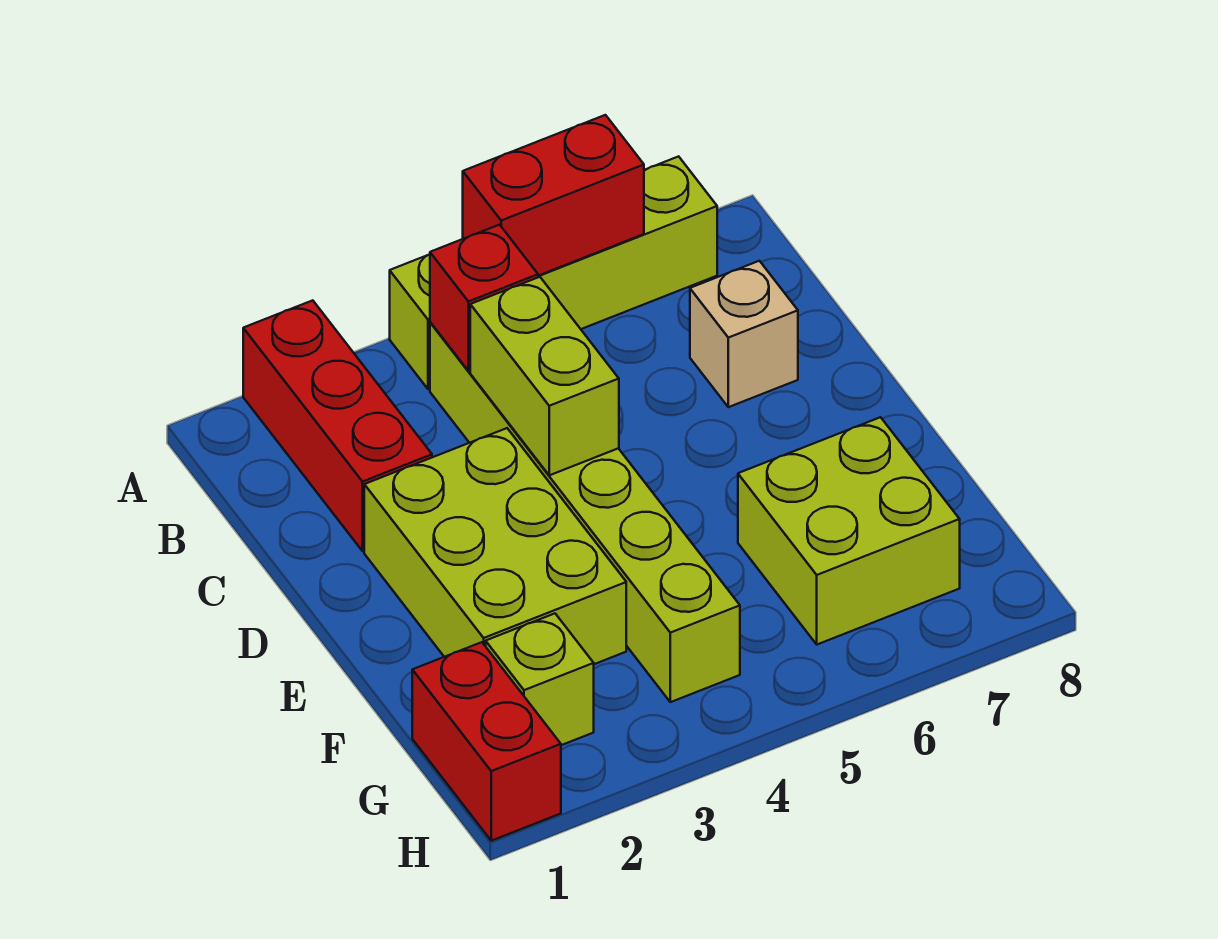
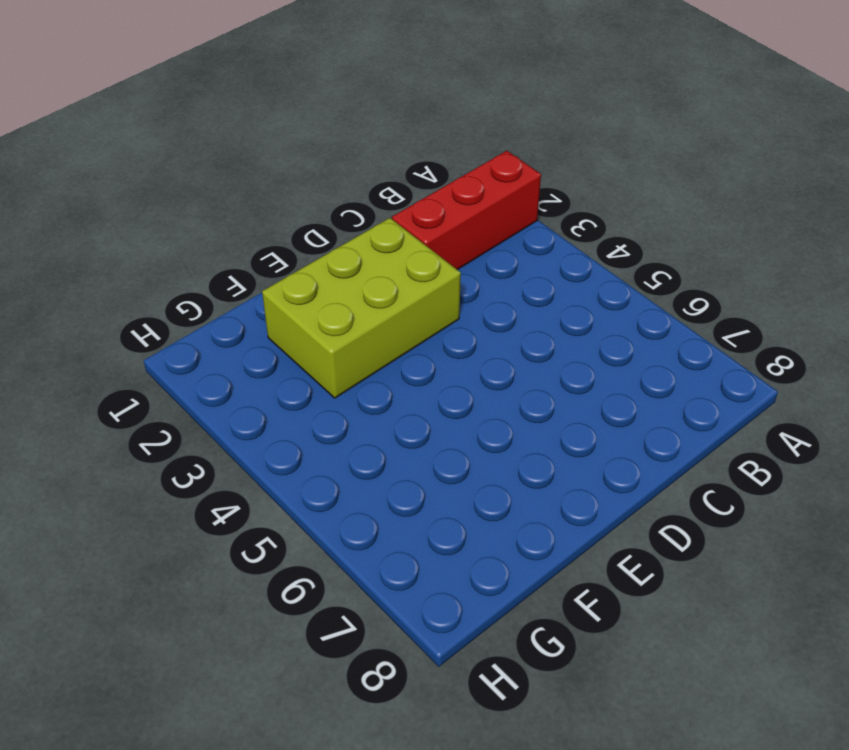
none -> lime brick A4:A7 level 1
none -> lime brick B4:G4 level 1

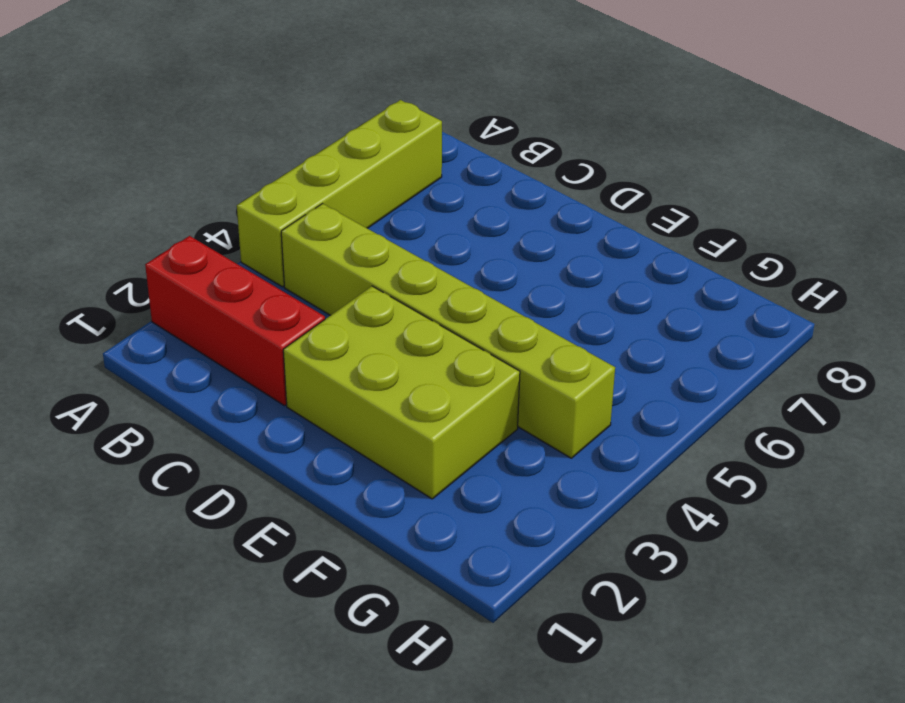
none -> tan brick C7 level 1
none -> lime brick F6:G7 level 1

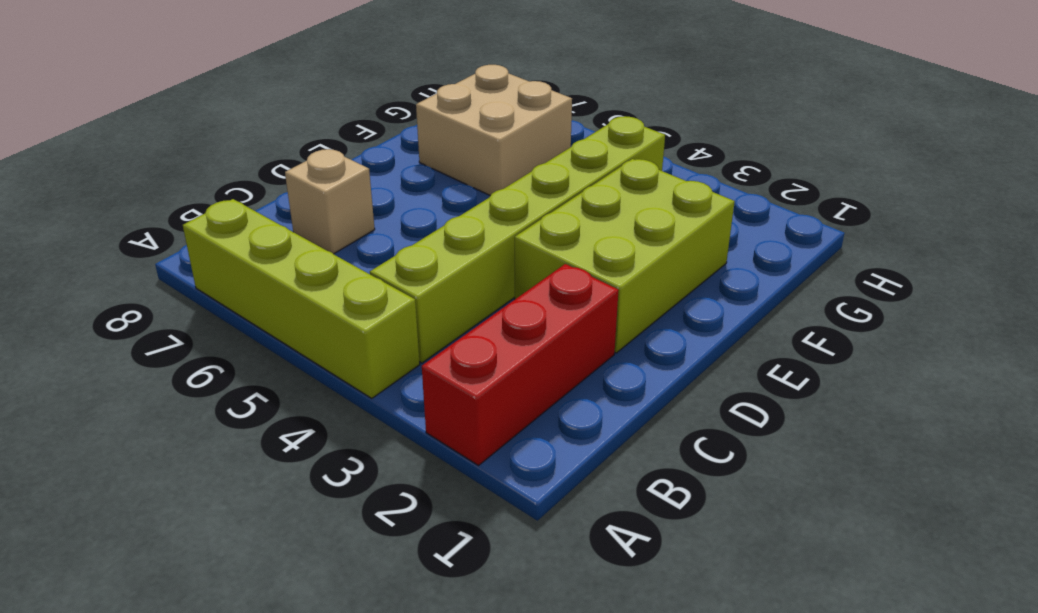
tan brick F6:G7 level 1 -> lime brick F6:G7 level 1
none -> red brick G1:H1 level 1
none -> lime brick G2 level 1

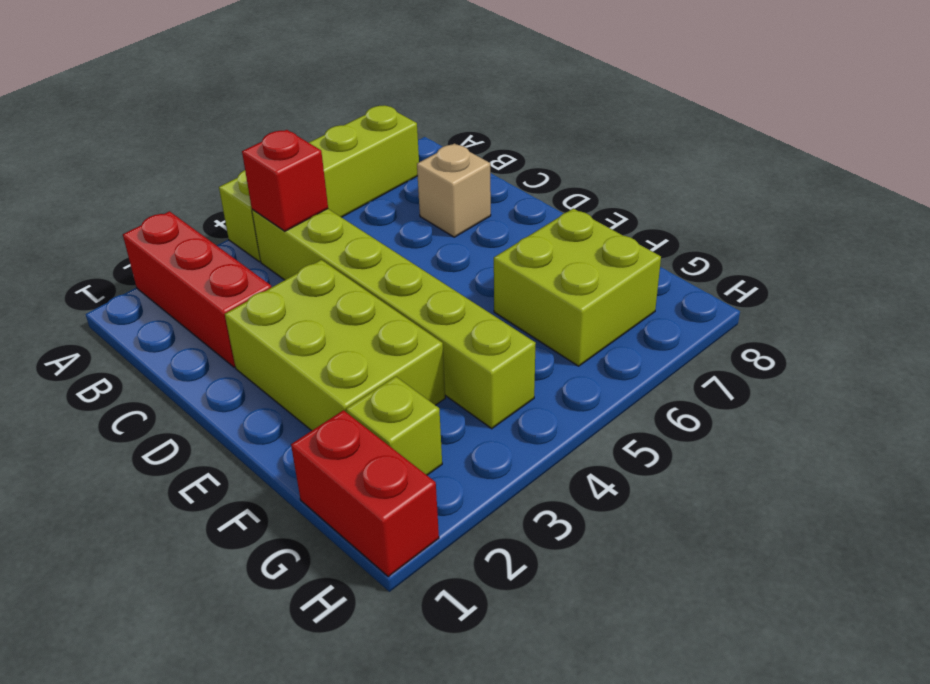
none -> red brick A5:A6 level 2
none -> lime brick C4:D4 level 2

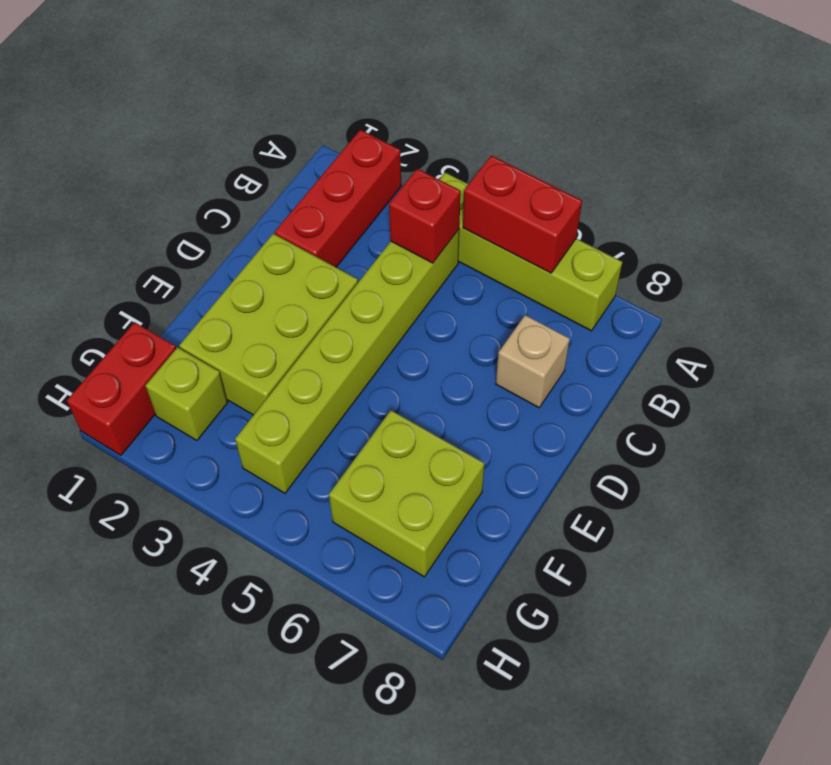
none -> lime brick C4:D4 level 2

